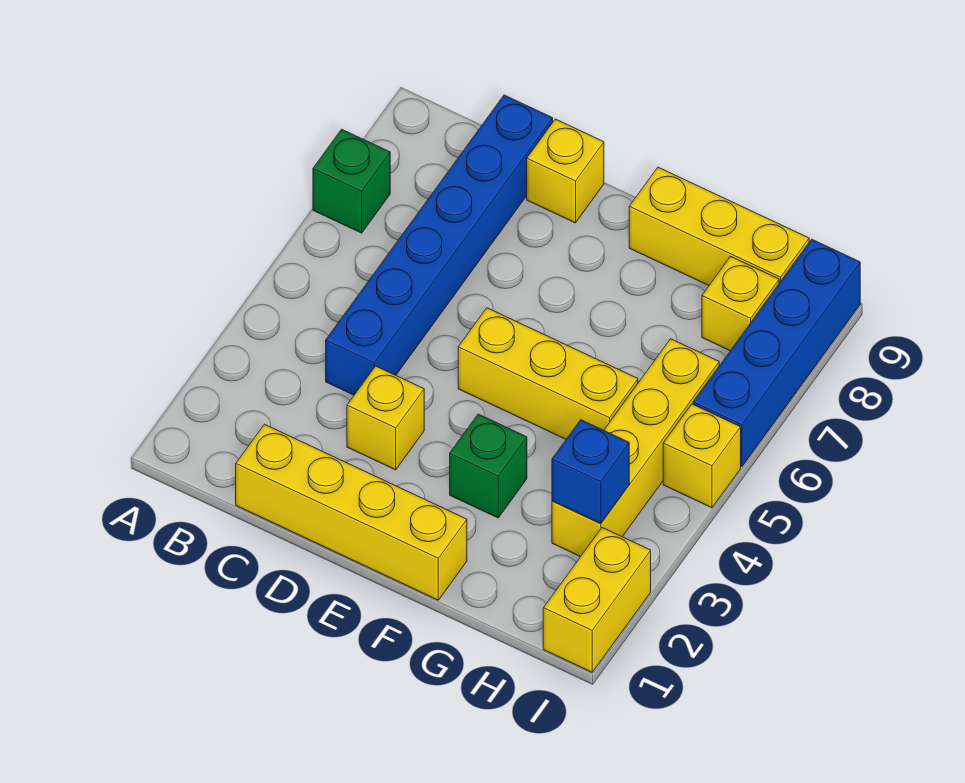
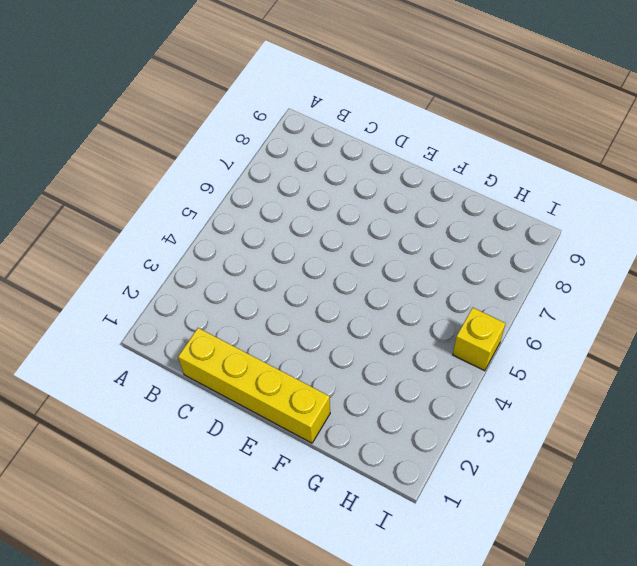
none -> green brick A7 level 1
none -> blue brick C4:C9 level 1
none -> yellow brick D3 level 1

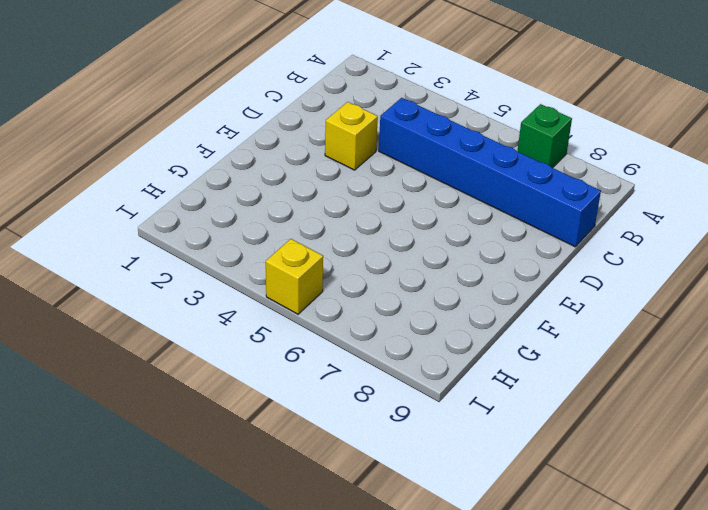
none -> yellow brick C1:F1 level 1
none -> yellow brick D9 level 1
none -> yellow brick E5:G5 level 1

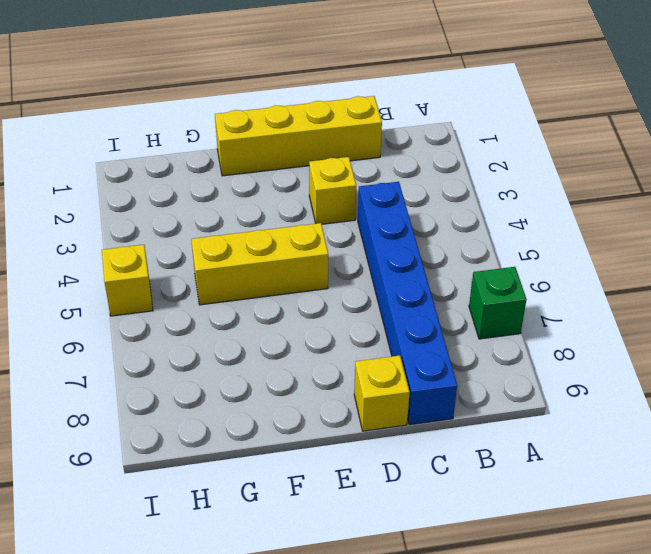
none -> green brick F3 level 1
none -> yellow brick F9:H9 level 1
none -> yellow brick H3:H6 level 1

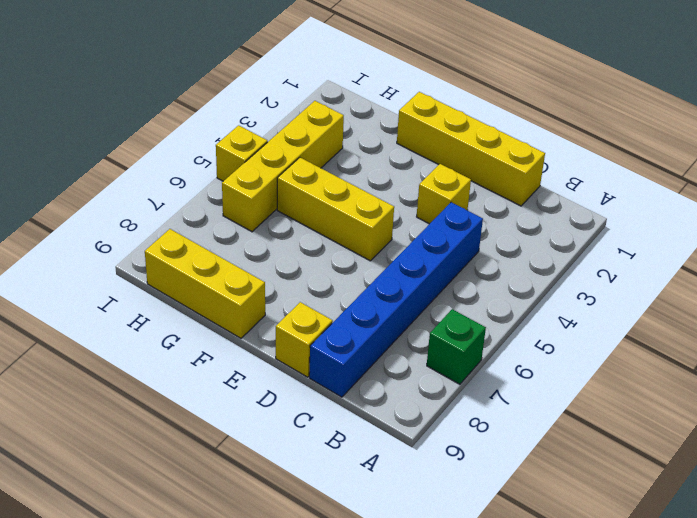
none -> green brick F3 level 1
none -> yellow brick H8 level 1
none -> yellow brick I1:I2 level 1

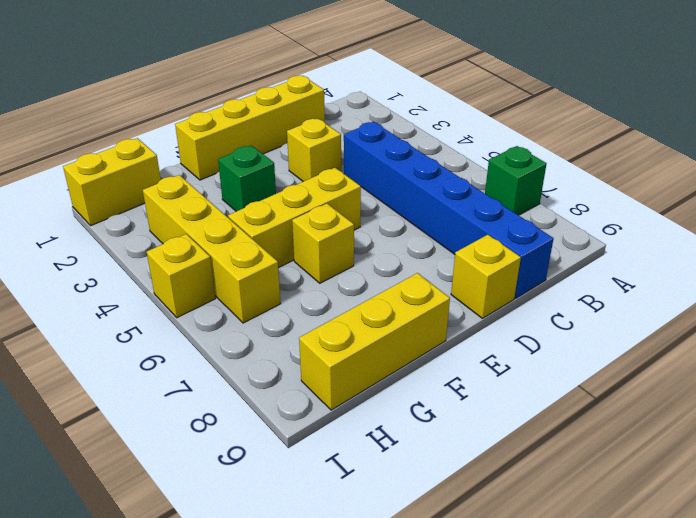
yellow brick F6 level 1 -> yellow brick H8 level 1
yellow brick H1:I1 level 1 -> yellow brick I1:I2 level 1
none -> blue brick I6:I9 level 1
none -> blue brick H3 level 2

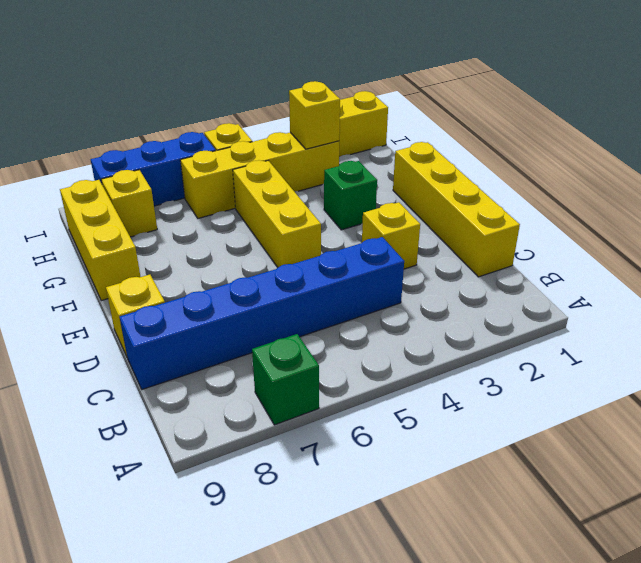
yellow brick H3 level 2 -> blue brick H3 level 2
blue brick I6:I8 level 1 -> blue brick I6:I9 level 1

